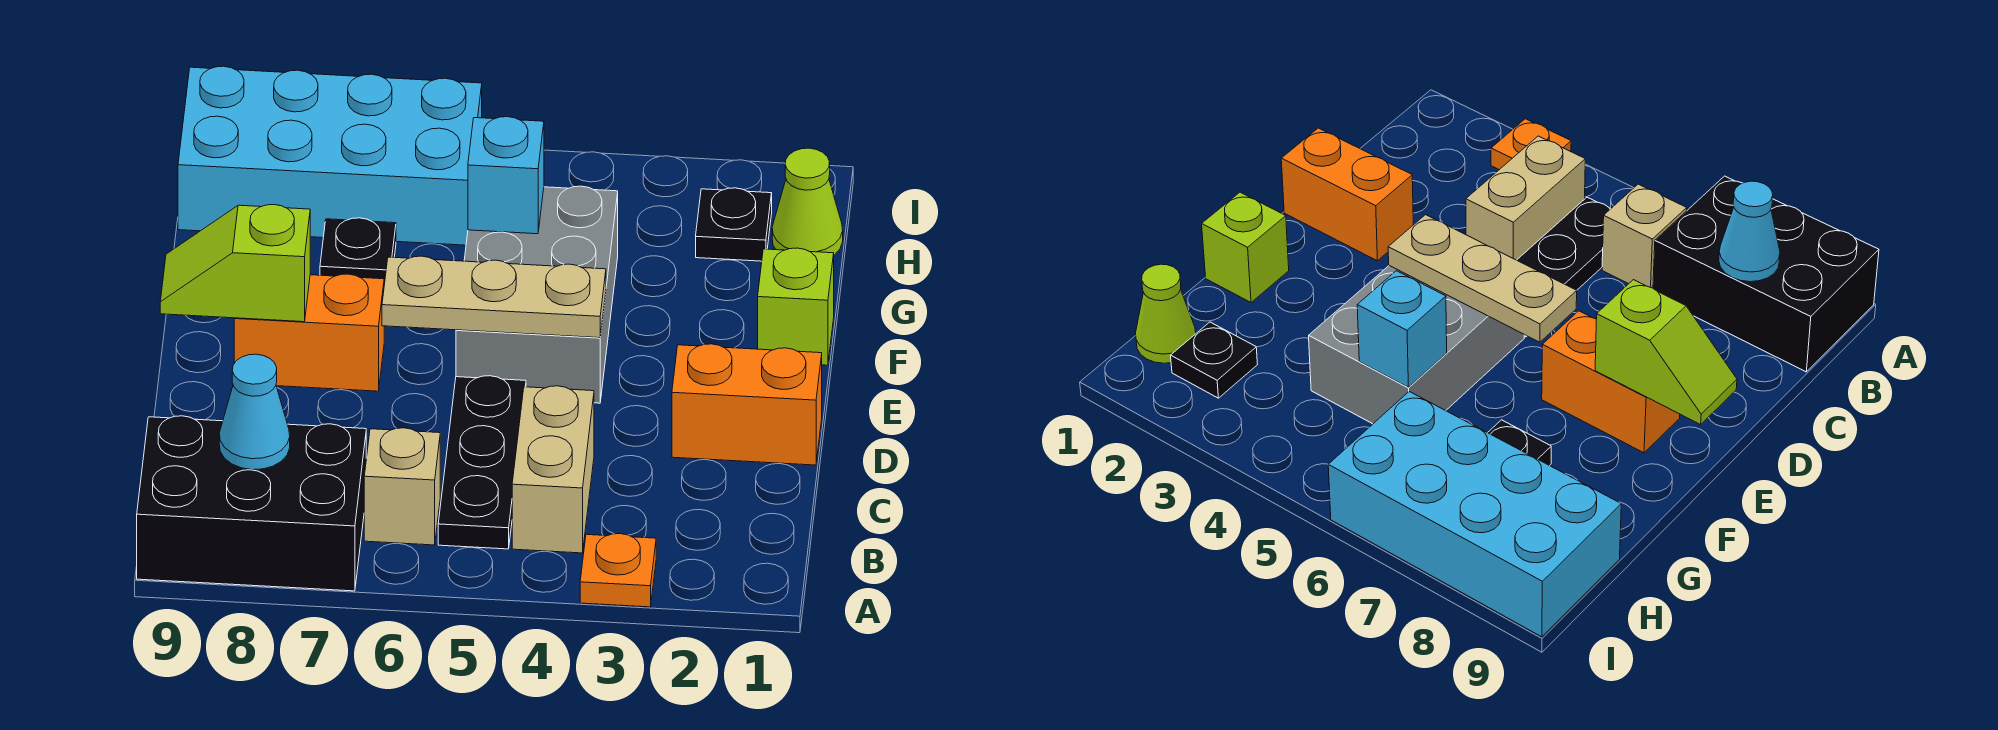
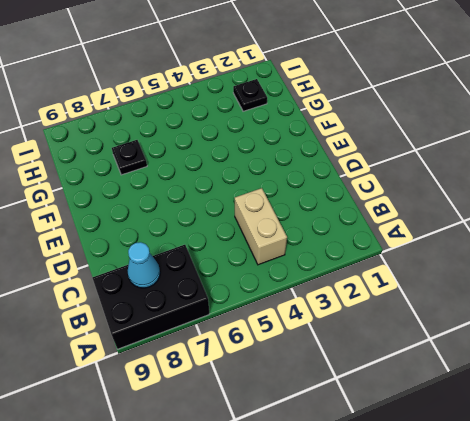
none -> orange plate A3 level 1
none -> black plate B5:D5 level 1
none -> tan brick B6 level 1

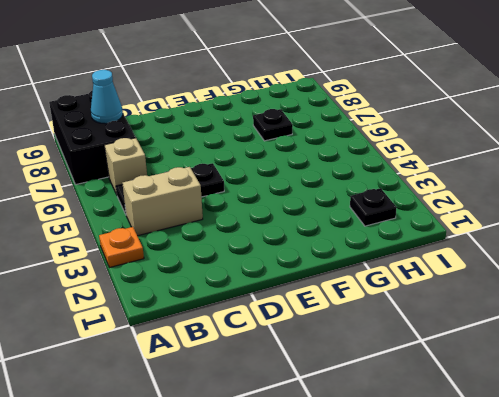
none -> orange brick D1:D2 level 1
none -> grey brick E4:G5 level 1
none -> orange brick E7:E8 level 1

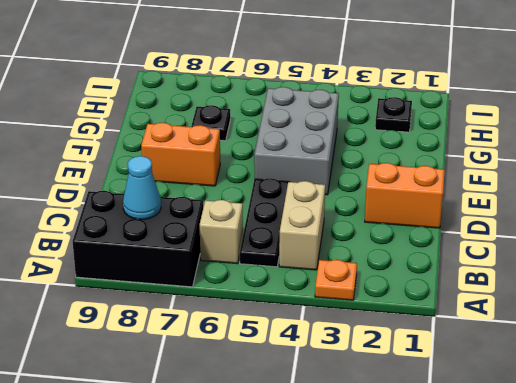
none -> lime brick F1 level 1
none -> lime cone H1 level 1
none -> cyan brick H6:I9 level 1

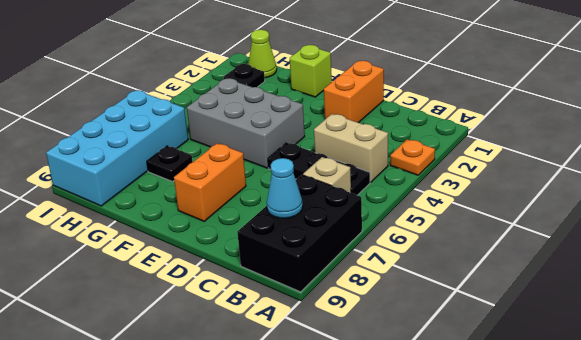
none -> tan plate E4:E6 level 2
none -> lime slope E8:E9 level 2 top 8
none -> cyan brick G5 level 2

